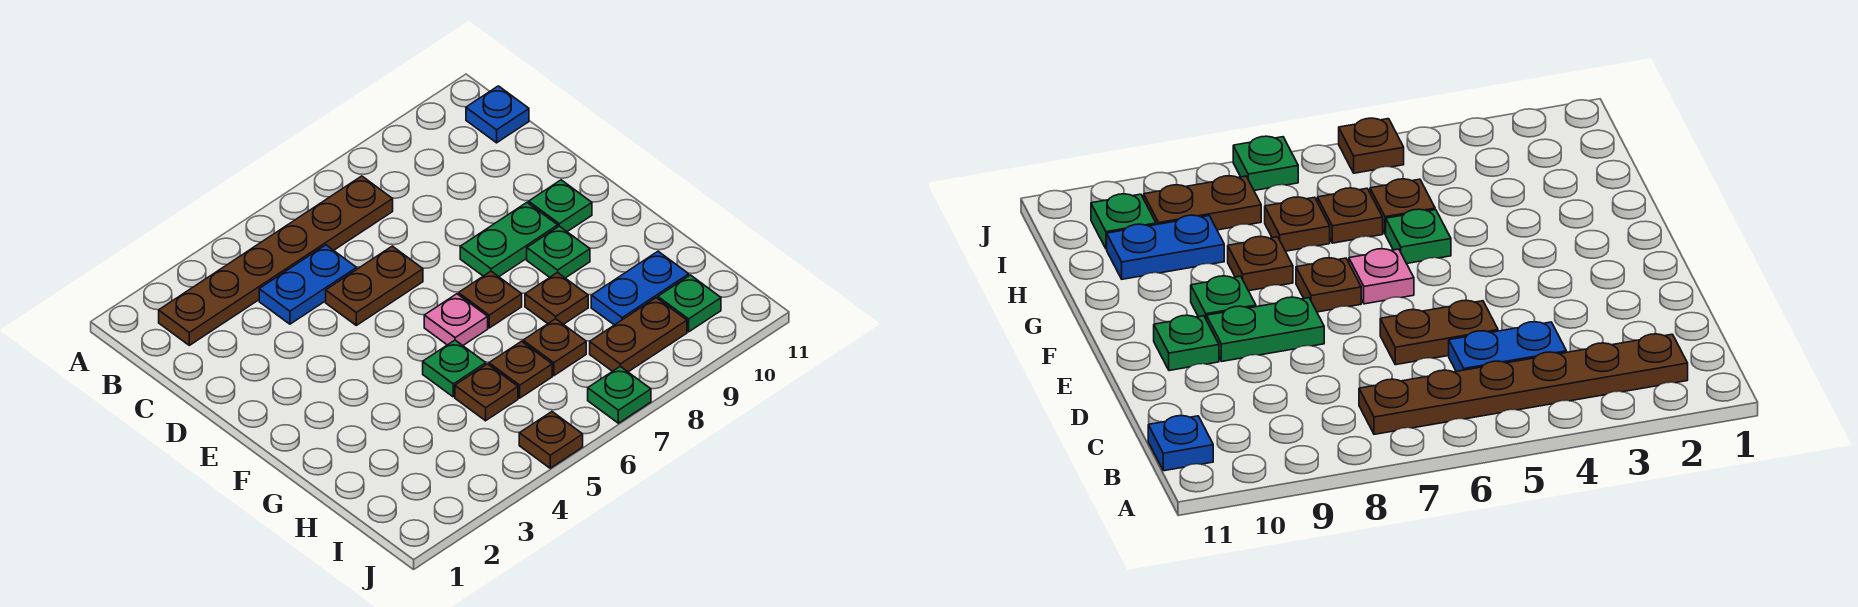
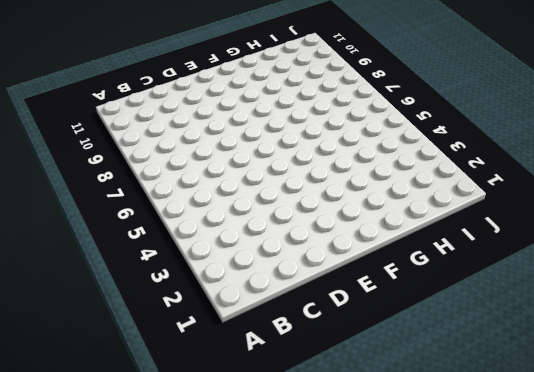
none -> brown plate B2:B7 level 1
none -> blue plate B11 level 1
none -> blue plate C4:C5 level 1

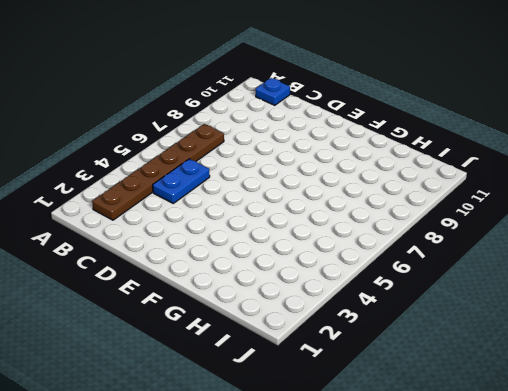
none -> brown plate D5:D6 level 1
none -> green plate E8:E9 level 1
none -> green plate E10 level 1

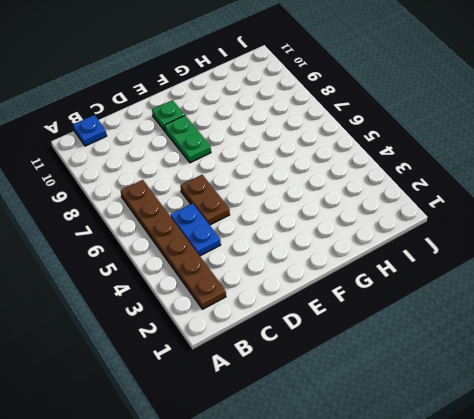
none -> pink plate F6 level 1
none -> brown plate F7 level 1
none -> green plate F9 level 1

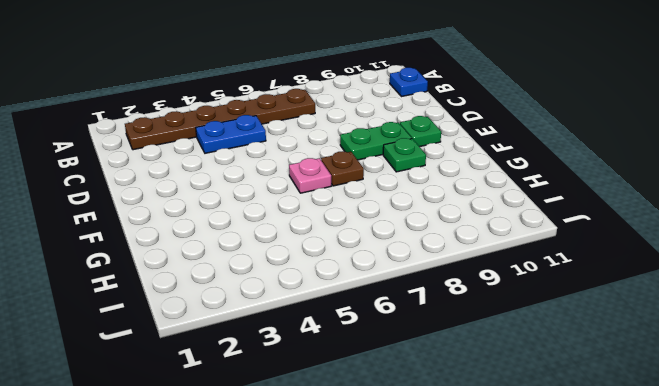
none -> brown plate D5:D6 level 1
none -> green plate G5 level 1
none -> brown plate G8 level 1

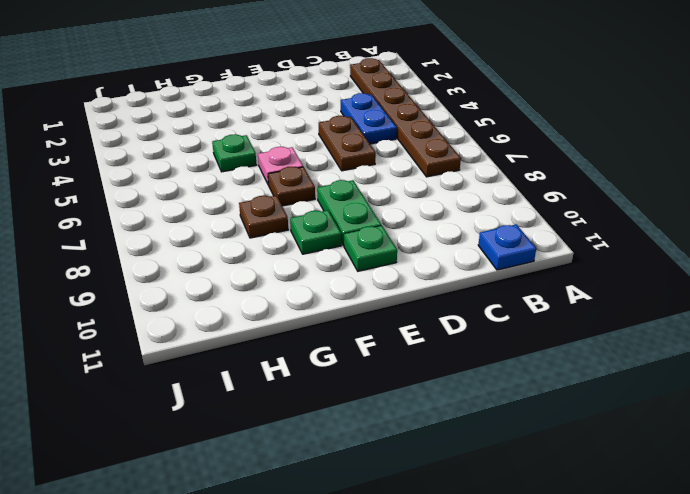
none -> brown plate H5 level 1
none -> brown plate H6 level 1
none -> brown plate H7 level 1

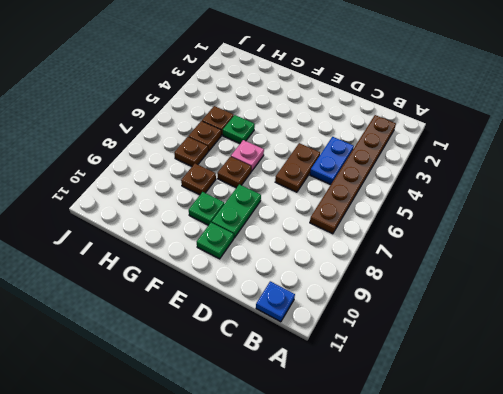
none -> blue plate H9:H10 level 1
none -> brown plate I8:I9 level 1
none -> green plate I10 level 1

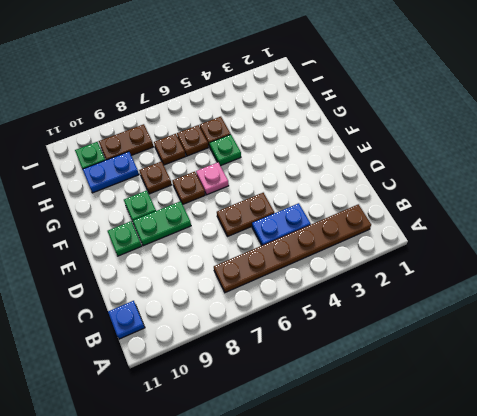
none -> brown plate J5 level 1
none -> green plate J7 level 1

